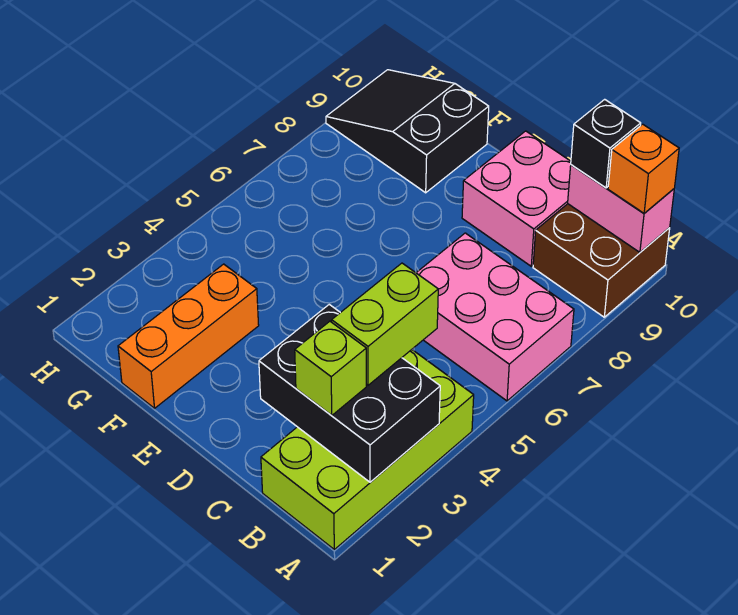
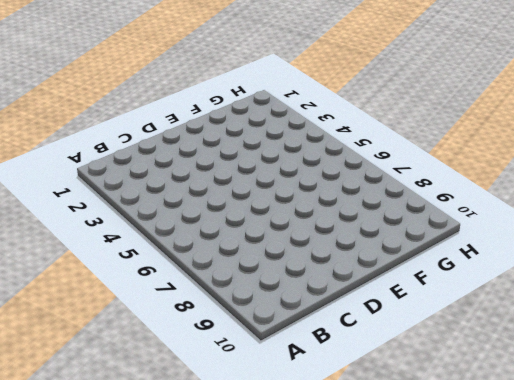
none -> lime brick A1:B4 level 1
none -> pink brick A6:C7 level 1
none -> brown brick A9:B10 level 1

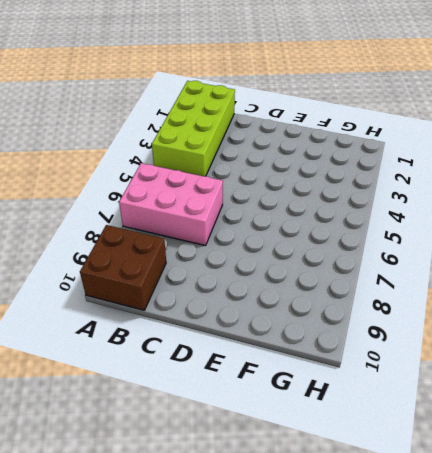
none -> pink brick C9:D10 level 1
none -> orange brick F1:F3 level 1
none -> black slope F9:H10 level 1 top F

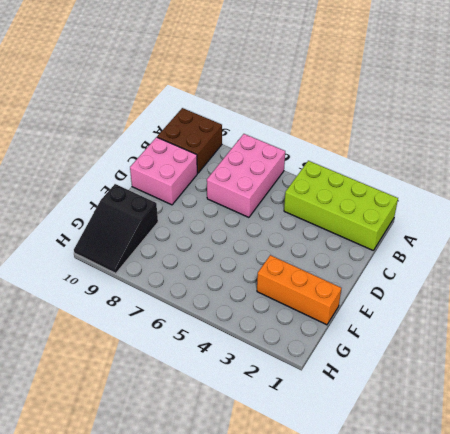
none -> black brick A2:C3 level 2
none -> pink brick A10:B10 level 2
none -> orange brick A10 level 3

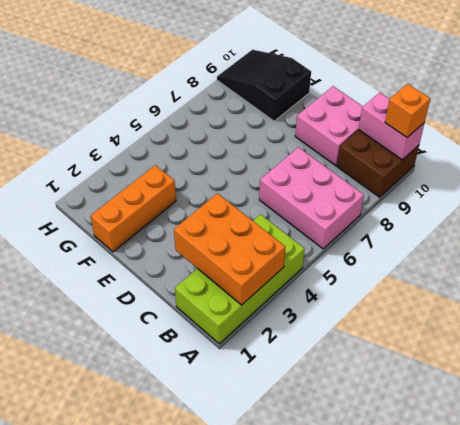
orange brick A2:C3 level 2 -> black brick A2:C3 level 2
none -> lime brick B2 level 3
none -> lime brick B3:B4 level 3
none -> black brick B10 level 3

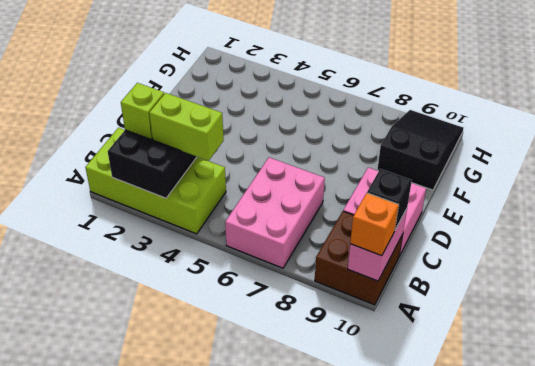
none -> orange brick F1:F3 level 1

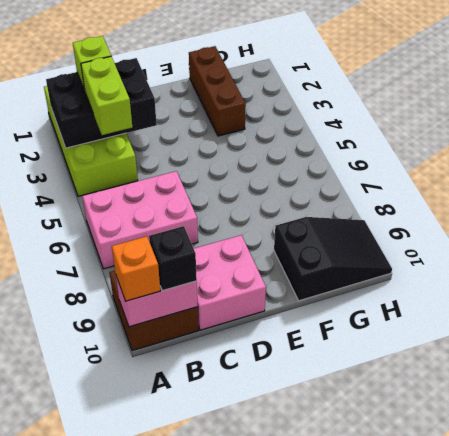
brown brick F1:F3 level 1 -> orange brick F1:F3 level 1

